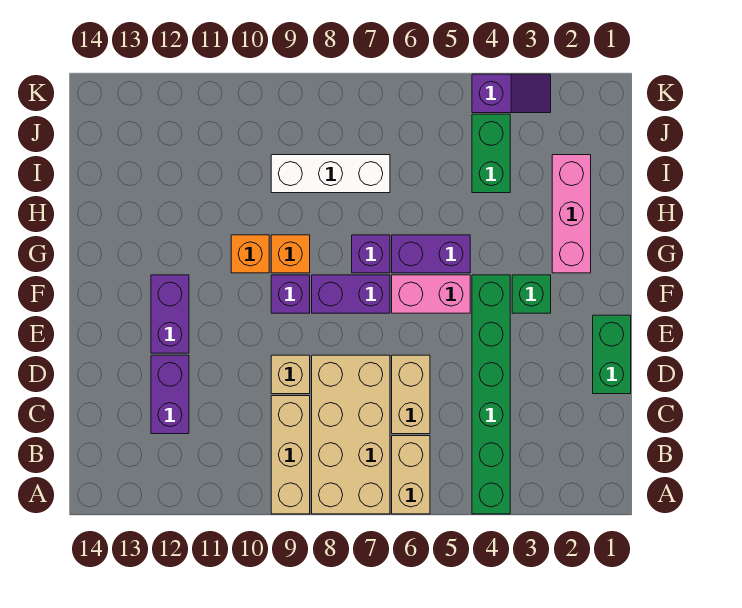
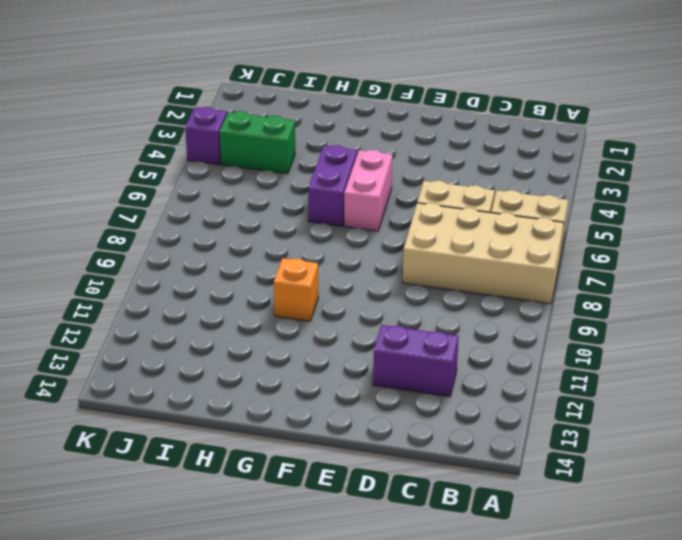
none -> green brick A4:F4 level 1
none -> tan brick A9:C9 level 1
none -> green brick D1:E1 level 1

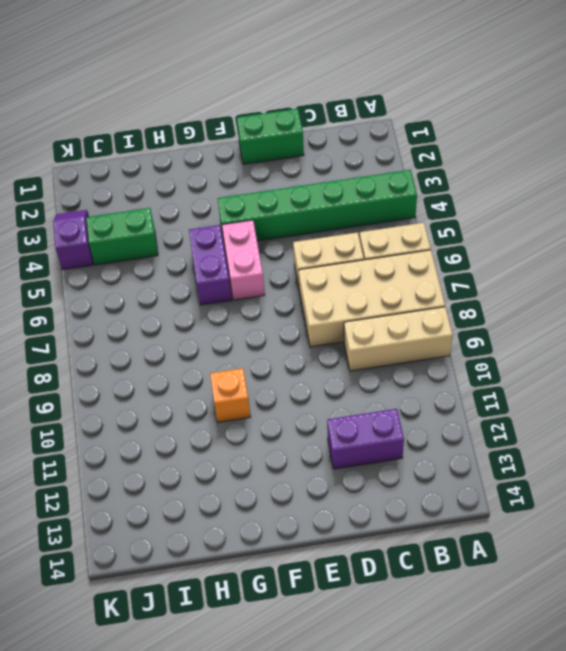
none -> tan brick D9 level 1
none -> purple brick E12:F12 level 1
none -> green brick F3 level 1

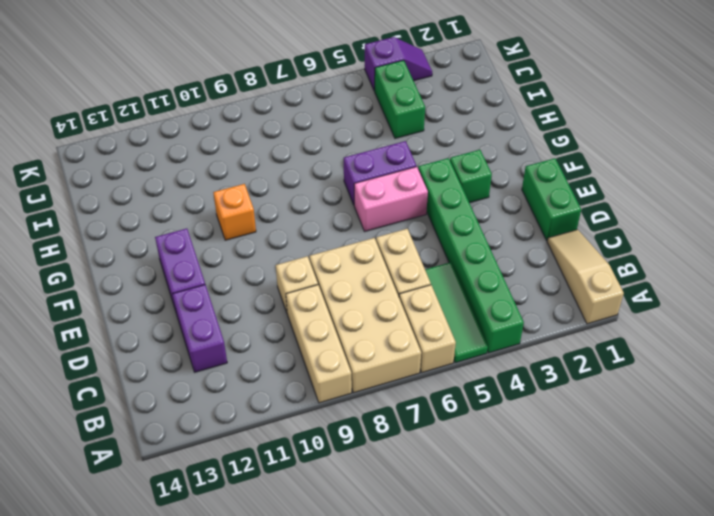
tan slope A1:C1 level 1 top A -> none
green tile A5:C5 level 1 -> none
none -> purple brick F7:F8 level 1
none -> purple brick F9 level 1
none -> pink brick G2:I2 level 1

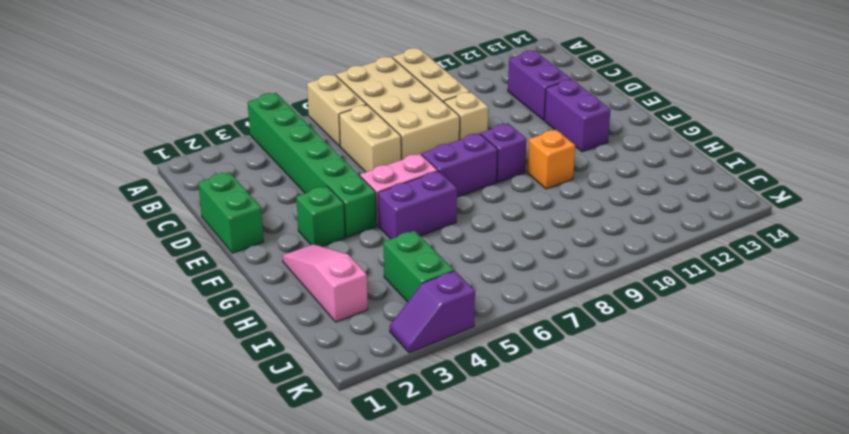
pink slope G2:I2 level 1 top I -> pink brick G2:I2 level 1
none -> purple brick G7 level 1
none -> orange brick G9 level 1
none -> white brick I7:I9 level 1

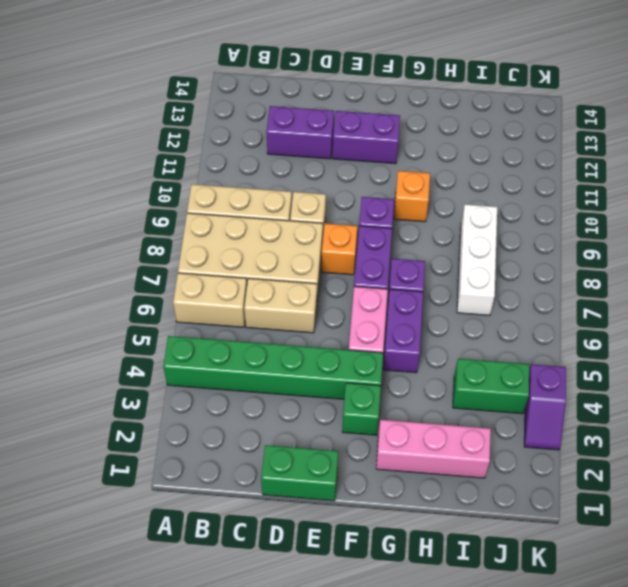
orange brick E8 level 1 -> orange brick G9 level 1

